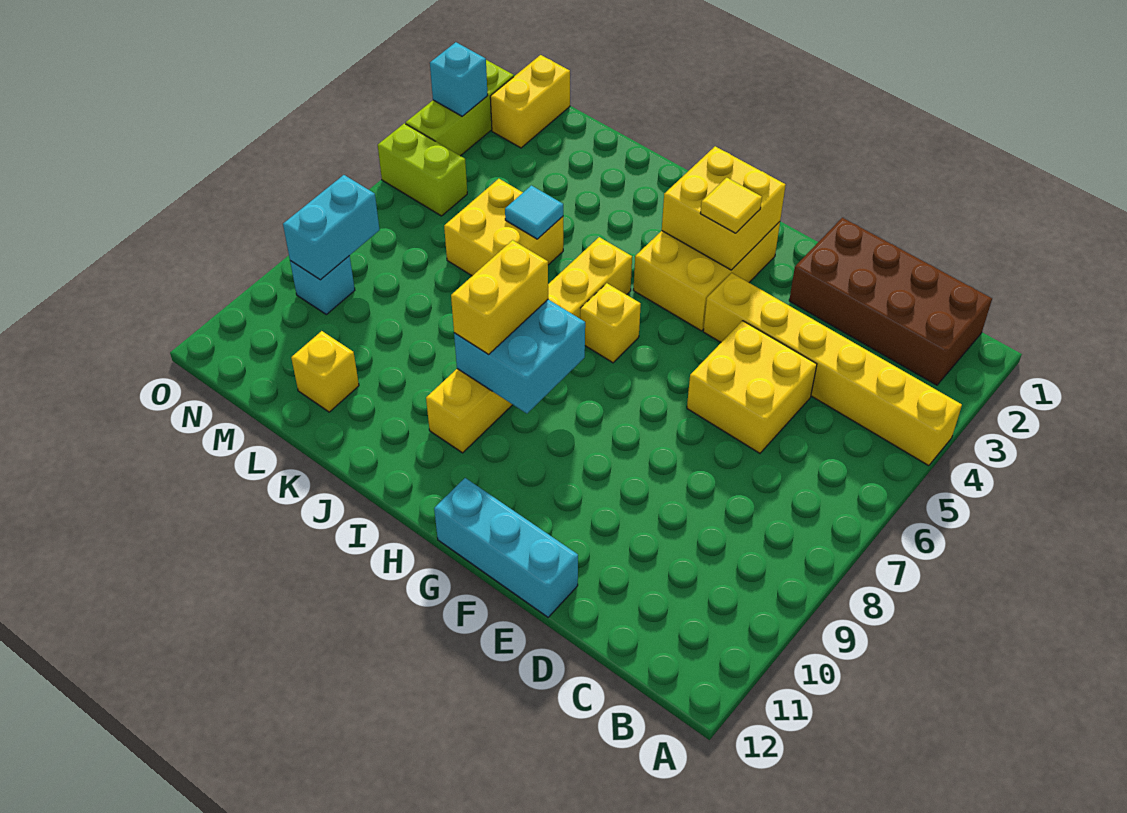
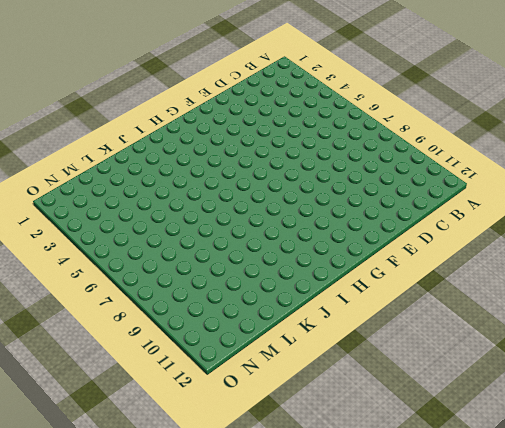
none -> yellow brick A4:F4 level 1
none -> brown brick B1:E2 level 1
none -> yellow brick D5:E6 level 1

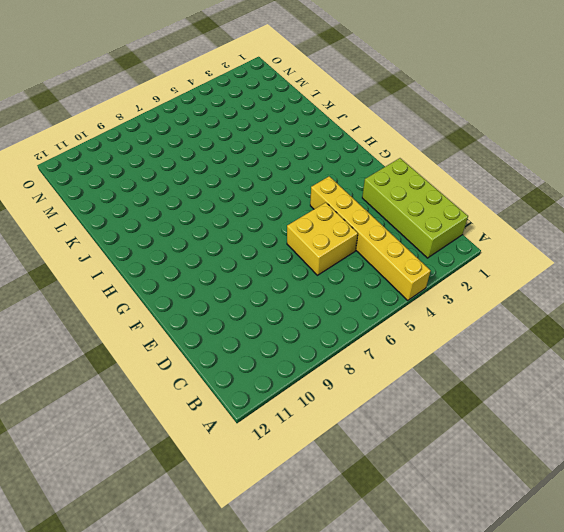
lime brick B1:E2 level 1 -> brown brick B1:E2 level 1
none -> cyan brick E12:G12 level 1
none -> yellow brick G2:H4 level 1
none -> yellow brick H6 level 1

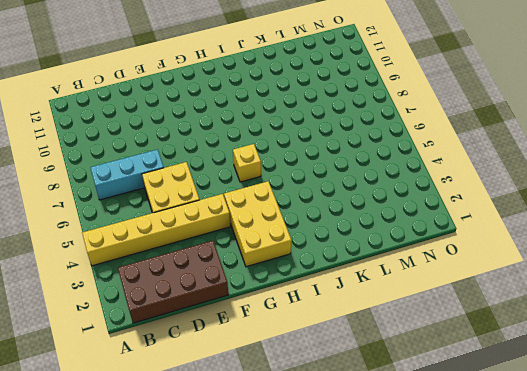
cyan brick B7:D7 level 1 -> cyan brick E12:G12 level 1
none -> yellow brick I5:I10 level 1
none -> yellow brick K5:L6 level 1
none -> yellow brick L11 level 1

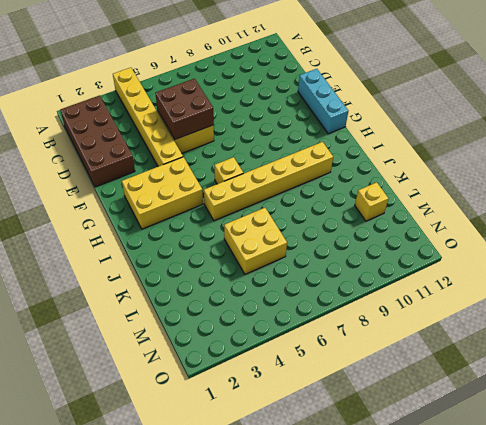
brown brick D5:E6 level 2 -> none
none -> yellow brick N1:N2 level 1
none -> lime brick N5:O5 level 1
none -> cyan brick N9 level 1

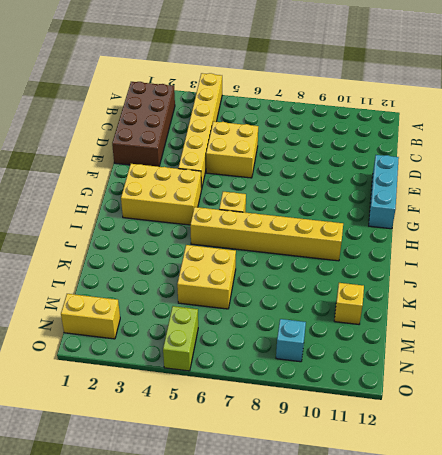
none -> lime brick O2:O4 level 1
none -> yellow brick G2:H3 level 2
none -> cyan brick H8:I9 level 2

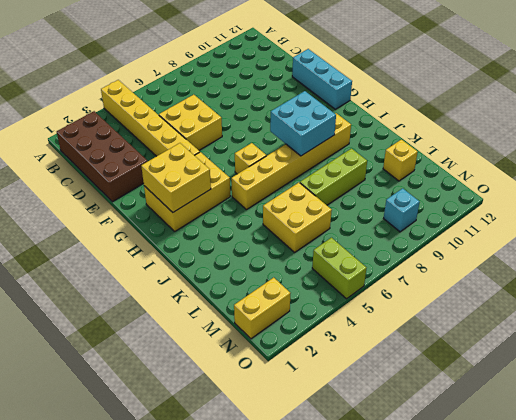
lime brick K7:K9 level 1 -> lime brick O2:O4 level 1
none -> cyan tile K5 level 2
none -> cyan brick N8:N9 level 2
none -> cyan brick O3 level 2

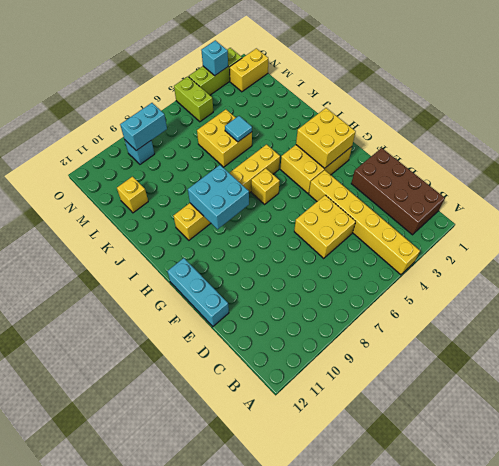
none -> yellow tile G3 level 3
none -> yellow brick I8:I9 level 3

